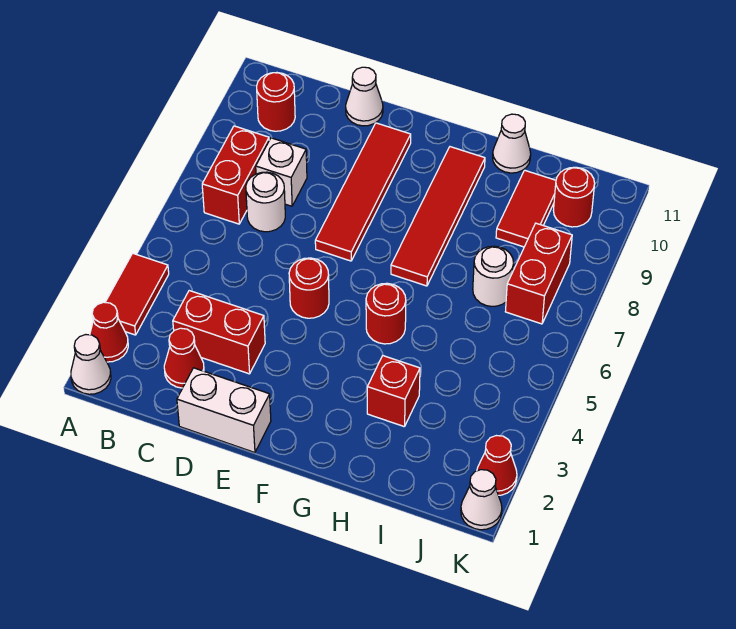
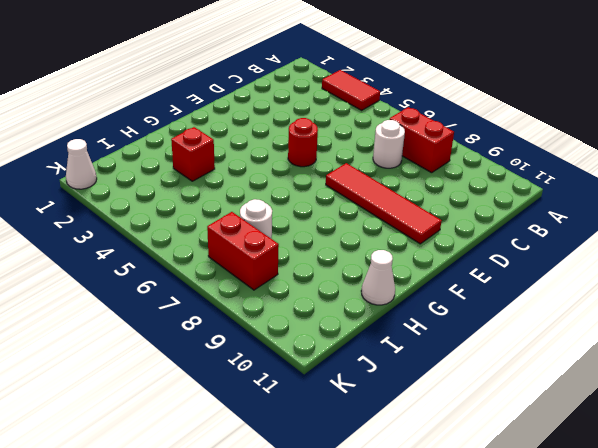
none -> white cone A1 level 1
none -> red cone A2 level 1
none -> red round brick B10 level 1

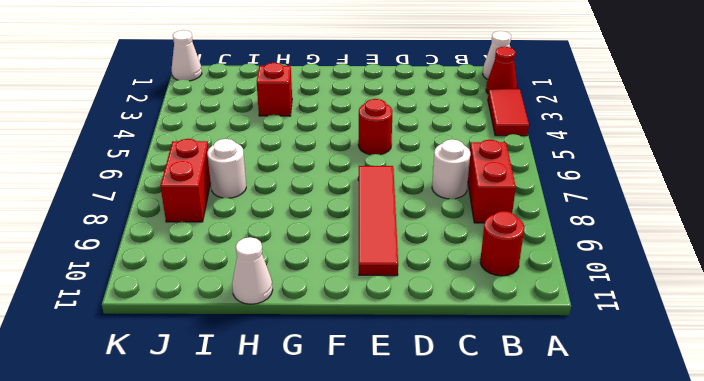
none -> red cone C2 level 1
none -> red brick C3:D3 level 1
none -> white brick C8 level 1

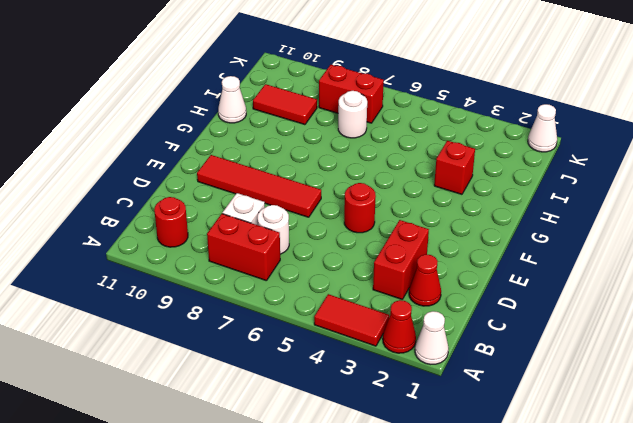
none -> white brick D1:E1 level 1
none -> white cone D11 level 1
none -> red round brick G5 level 1

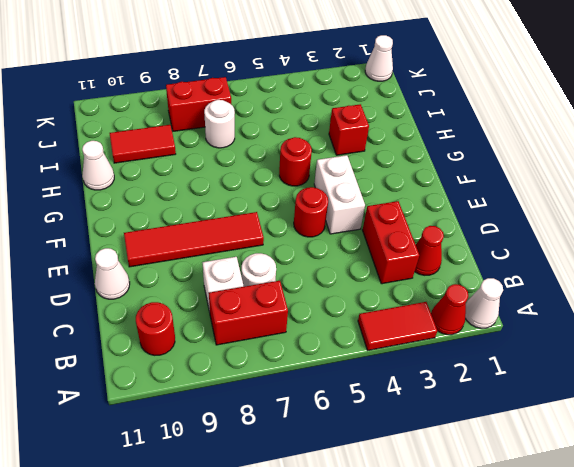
white brick E4:F4 level 1 -> white brick D1:E1 level 1
none -> red tile G7:G10 level 1
none -> red round brick J10 level 1
none -> red cone K2 level 1

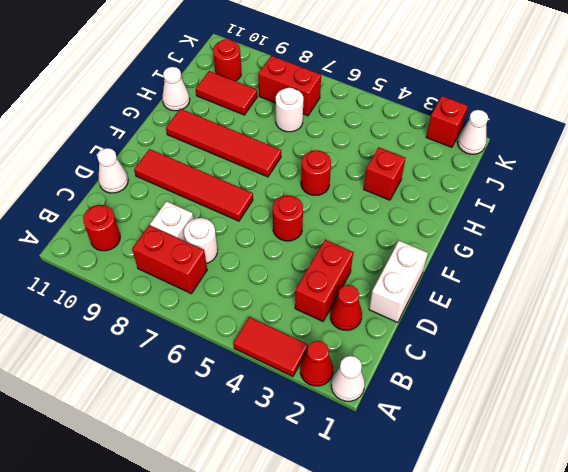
red brick K2 level 1 -> red cone K2 level 1

